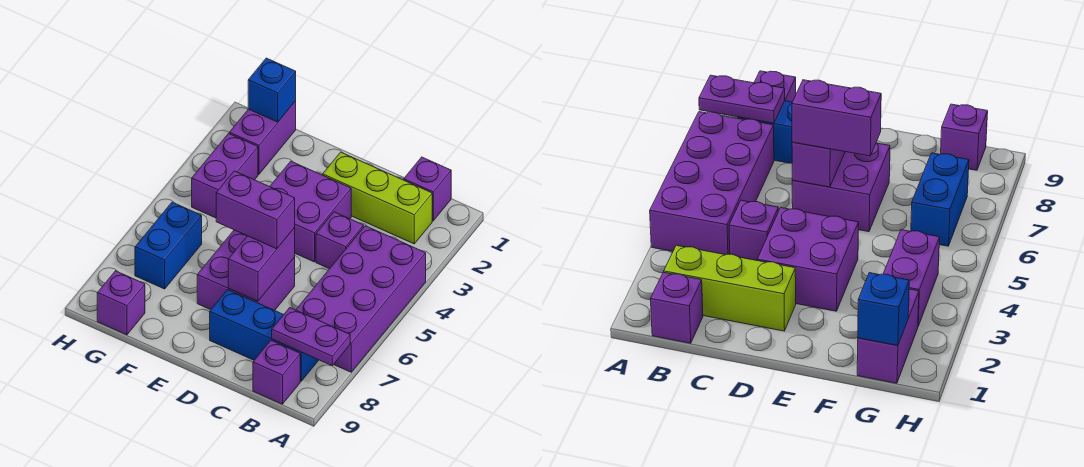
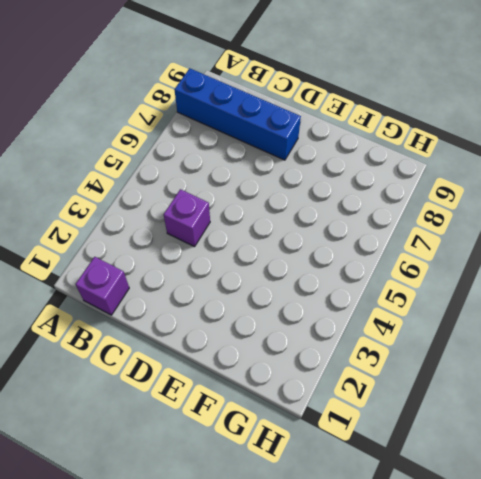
blue brick A8:D8 level 1 -> blue brick B8:D8 level 1
none -> purple brick A4:B7 level 1
none -> lime brick B2:D2 level 1
none -> purple brick B9 level 1

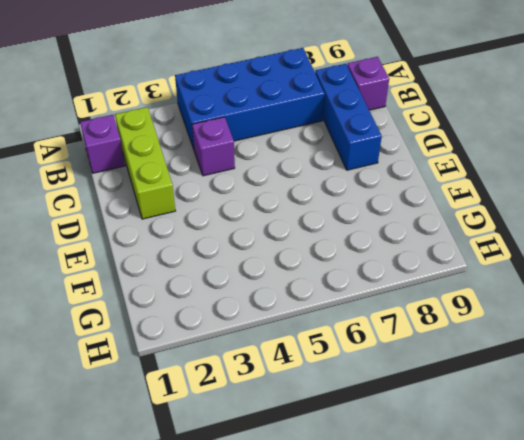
blue brick A4:B7 level 1 -> purple brick A4:B7 level 1
none -> purple brick D3:E4 level 1
none -> purple brick D6:E7 level 1
none -> purple brick G1:G2 level 1

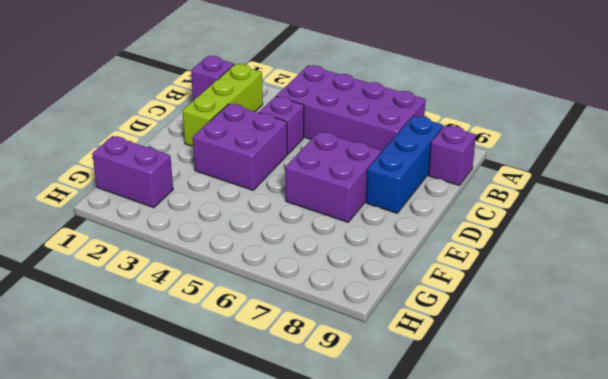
none -> purple brick G3:G4 level 1
none -> blue brick G6:G7 level 1
none -> purple brick G9 level 1

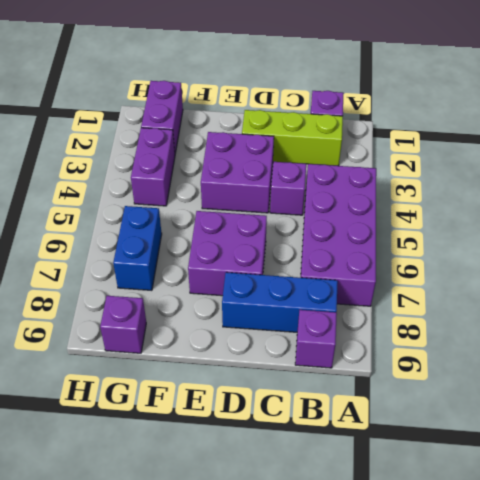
none -> purple plate A8:B8 level 2
none -> purple brick D6:D7 level 2
none -> blue brick G1 level 2

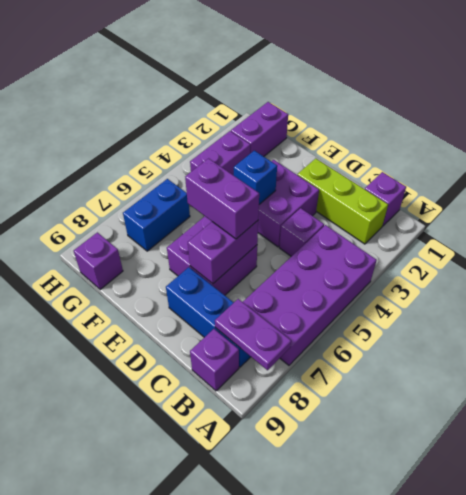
blue brick E4 level 2 -> blue brick G1 level 2

